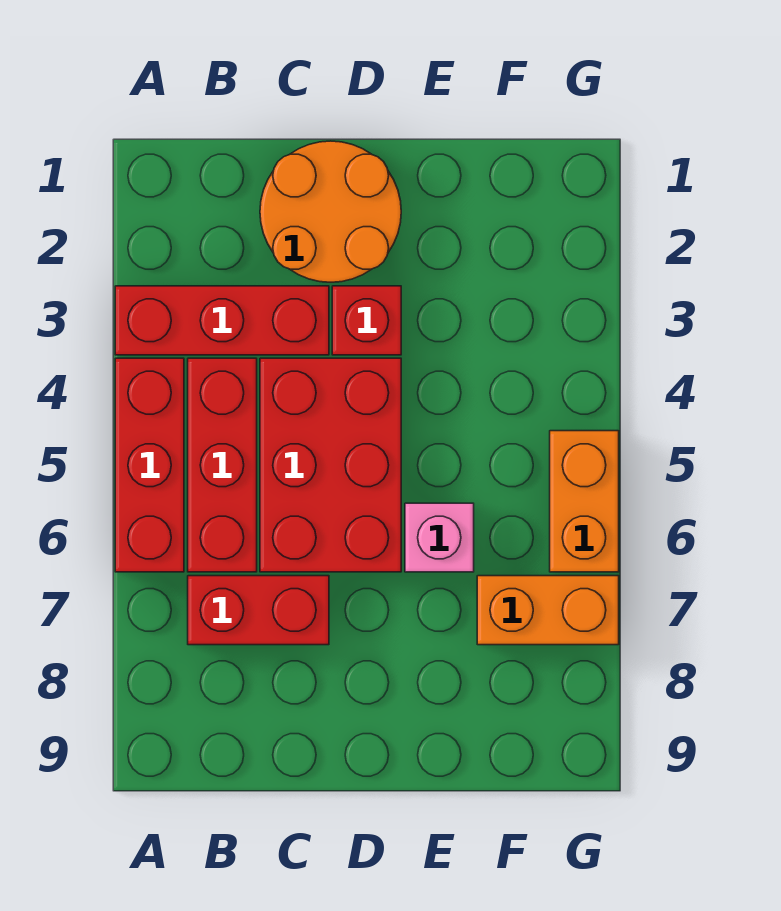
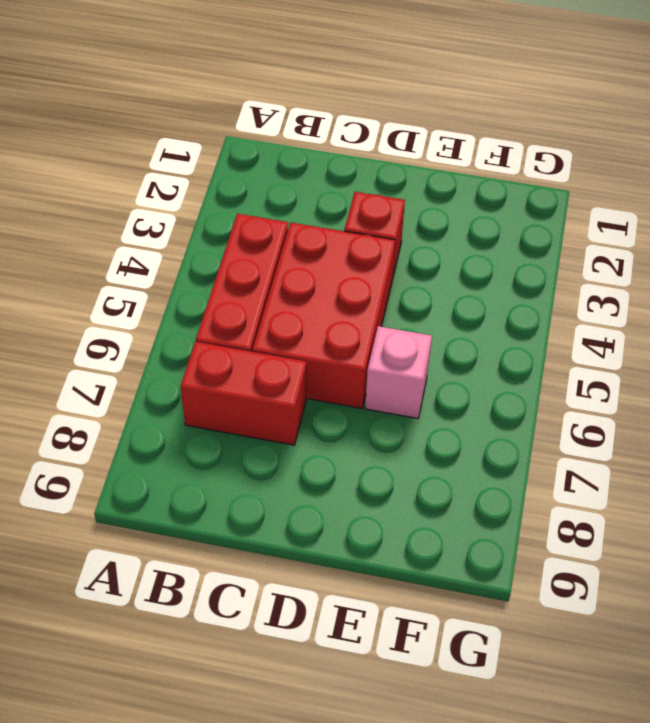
none -> red brick A3:C3 level 1
none -> red brick A4:A6 level 1

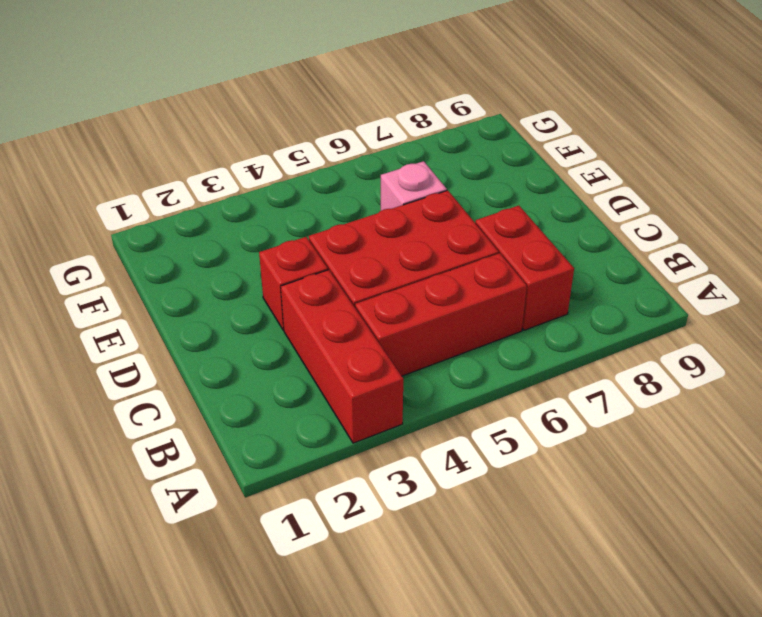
none -> red brick A4:A6 level 1
none -> orange round brick C1:D2 level 1

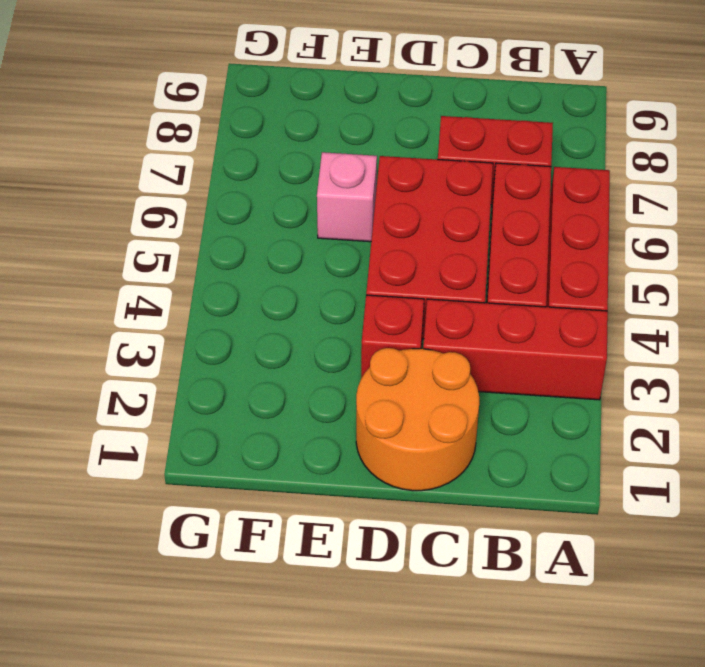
none -> orange brick F7:G7 level 1
none -> orange brick G5:G6 level 1

